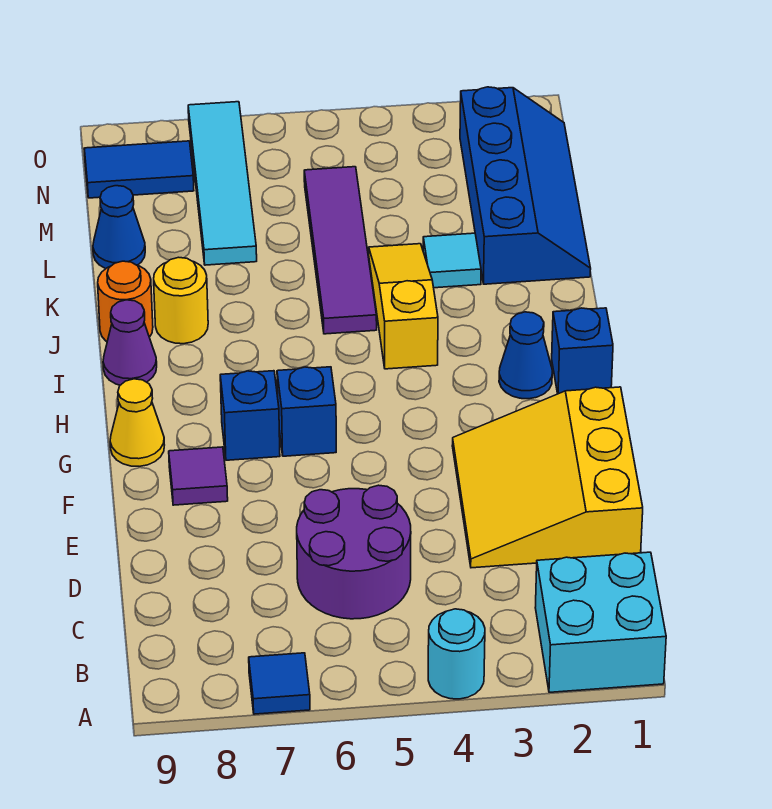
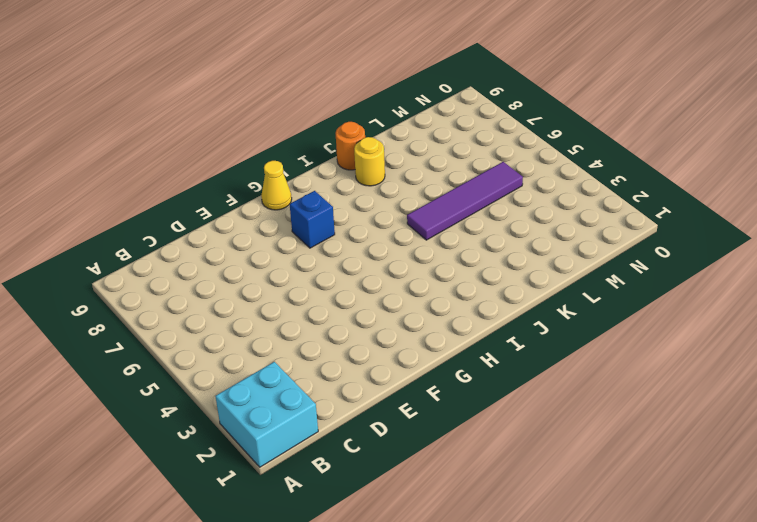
none -> cyan round brick A4 level 1
none -> blue tile A7 level 1
none -> purple round brick C5:D6 level 1

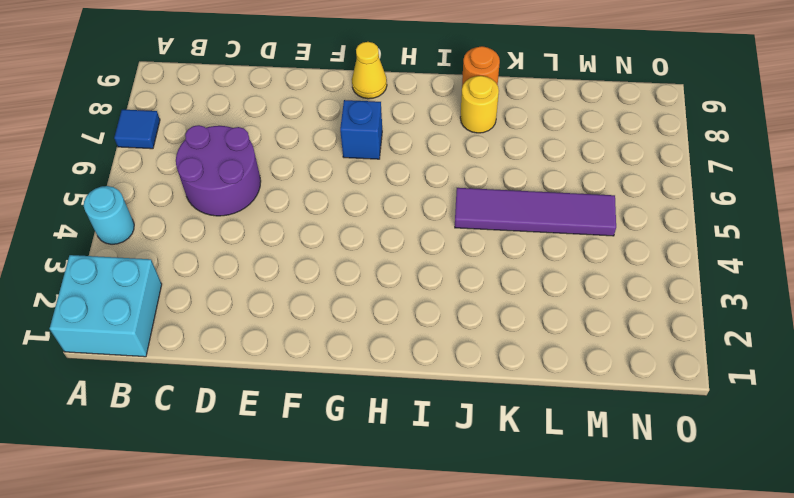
none -> yellow slope D1:F3 level 1 top 1
none -> purple tile F8 level 1
none -> blue brick G6 level 1

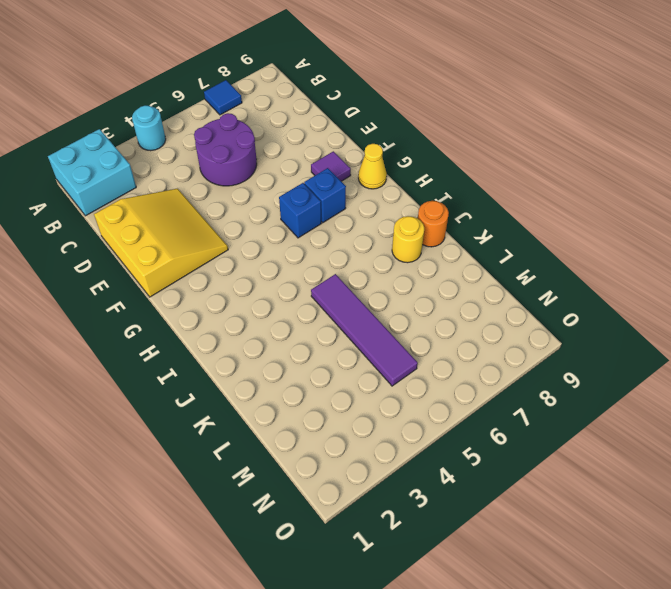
none -> blue brick H1 level 1
none -> blue cone H2 level 1
none -> yellow slope I4:K4 level 1 top I

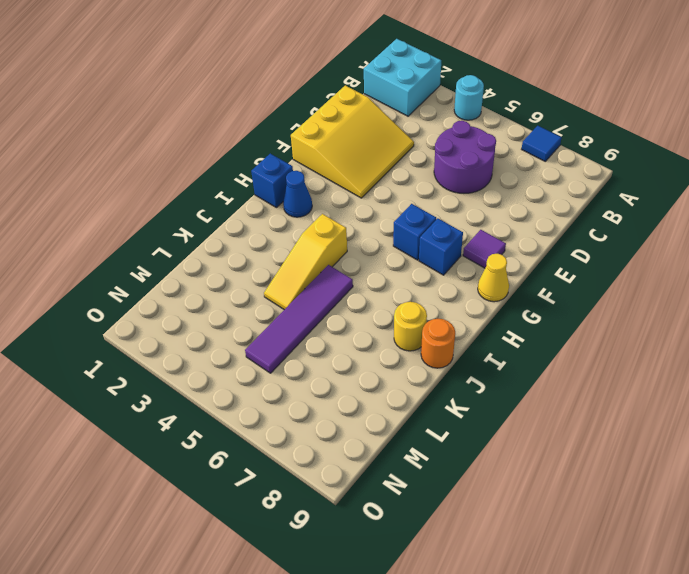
none -> purple cone I9 level 1
none -> blue slope K1:N2 level 1 top 2
none -> cyan tile K3 level 1

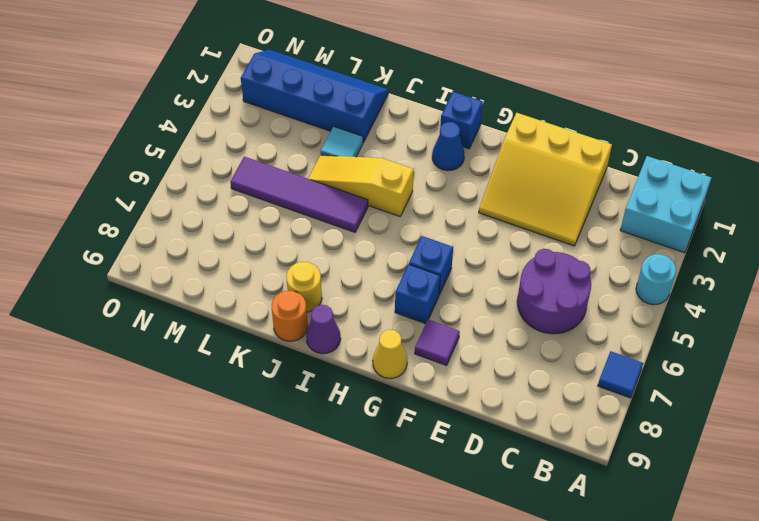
none -> cyan tile L7:O7 level 1
none -> blue cone L9 level 1
none -> blue tile N8:N9 level 1

